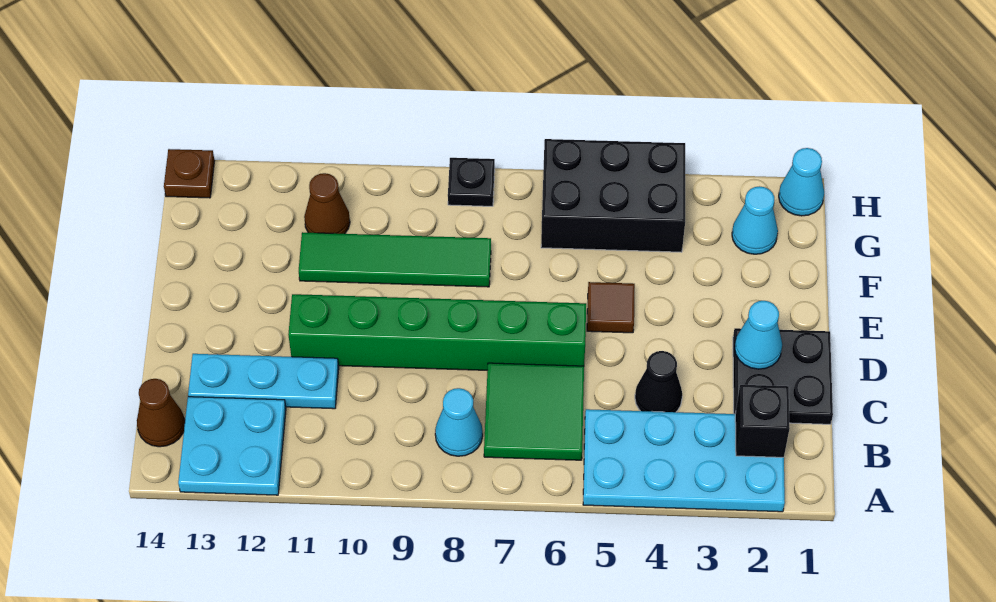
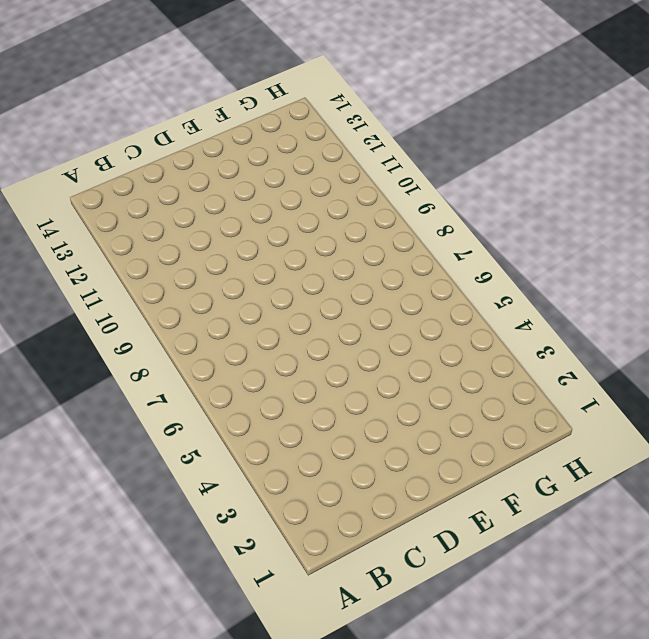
none -> cyan plate A2:B5 level 1
none -> cyan plate A12:B13 level 1
none -> green tile B6:C7 level 1

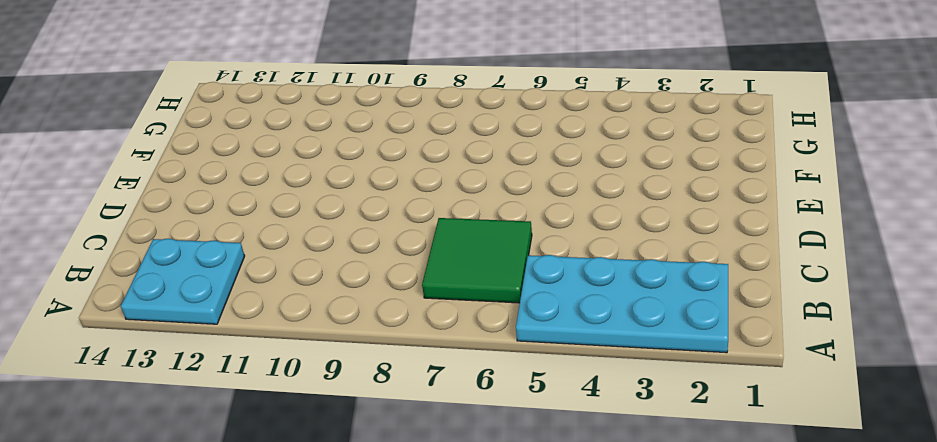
none -> cyan cone B8 level 1
none -> brown cone B14 level 1
none -> black plate C1:D2 level 1

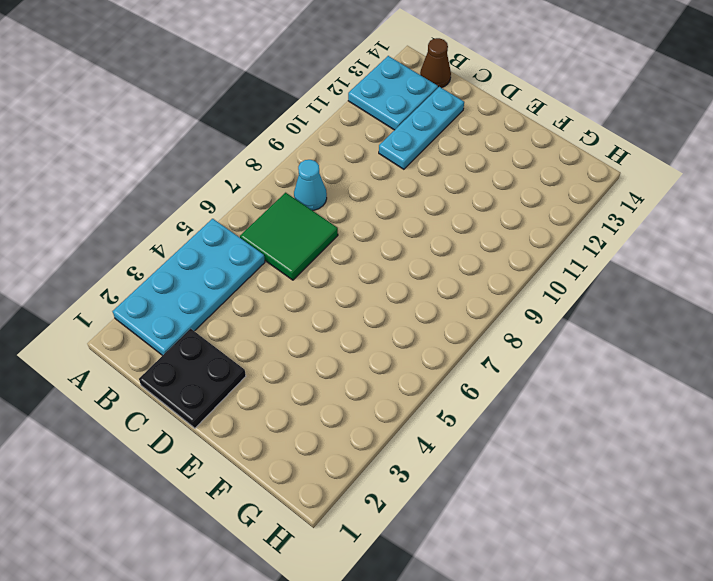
none -> black cone C4 level 1
none -> green brick D6:D11 level 1
none -> brown tile E5 level 1

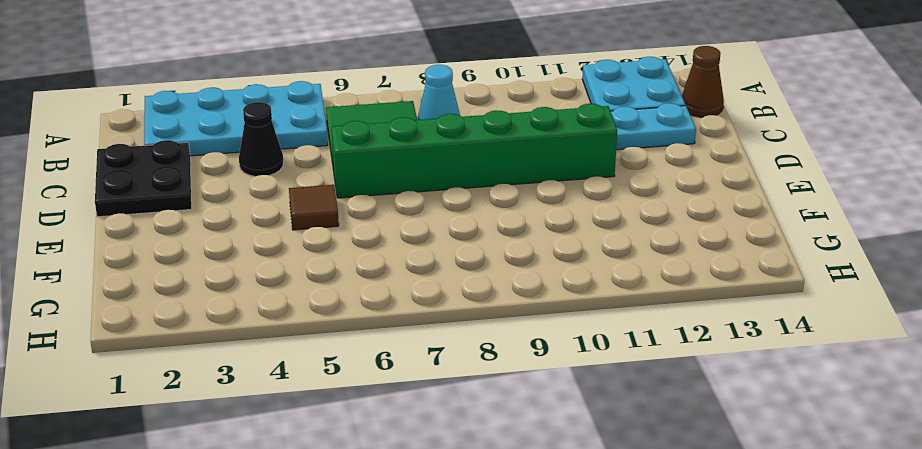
none -> green tile F8:F11 level 1
none -> cyan cone G2 level 1
none -> black brick G4:H6 level 1

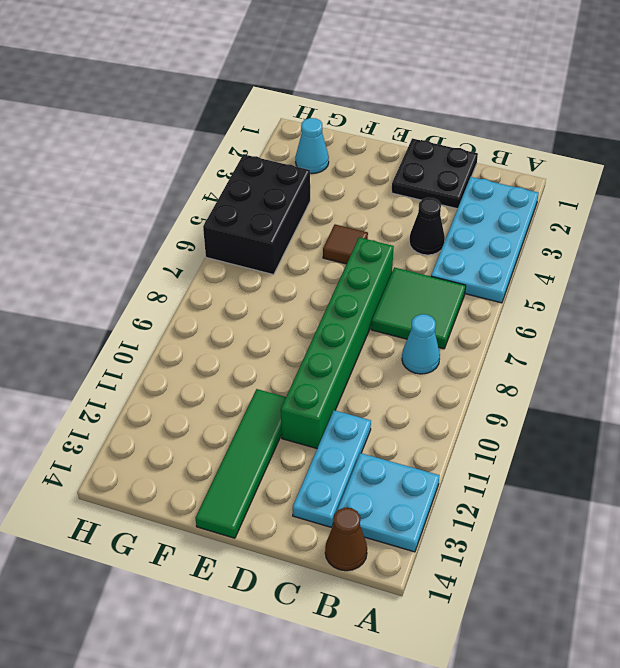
green tile E11:E14 level 1 -> green tile F8:F11 level 1
none -> brown cone G11 level 1
none -> cyan cone H1 level 1
none -> black plate H8 level 1

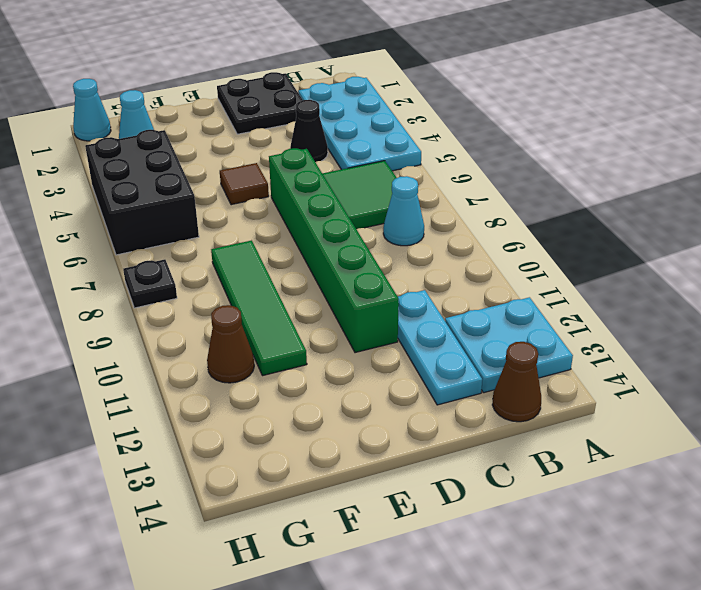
none -> brown plate H14 level 1
none -> black brick B2 level 2
none -> cyan cone D2 level 2

